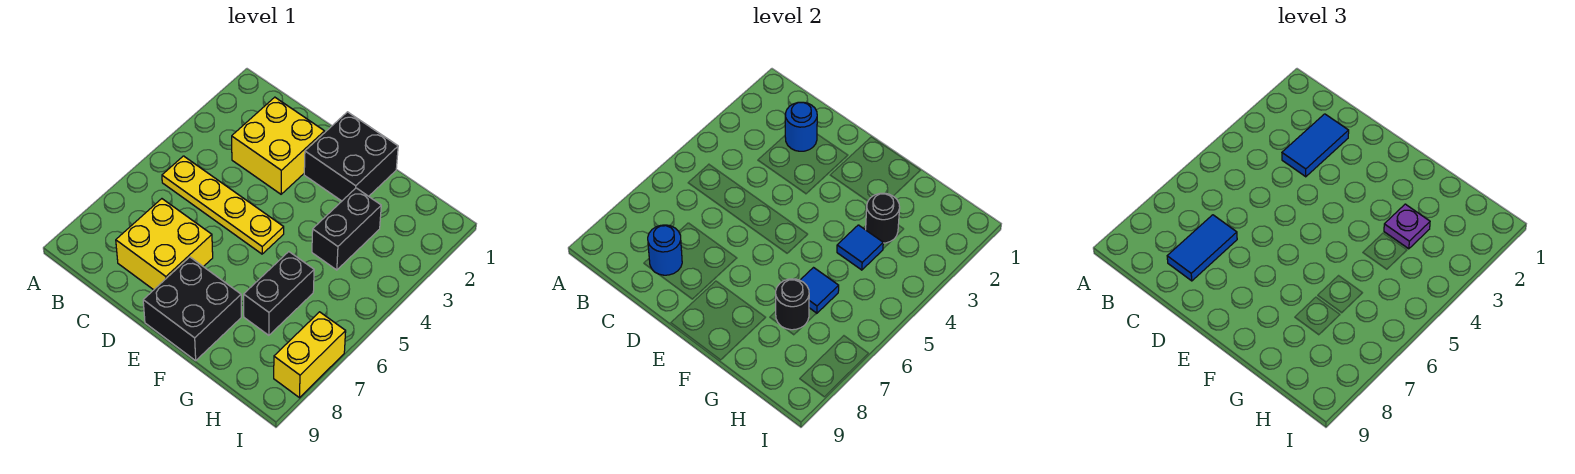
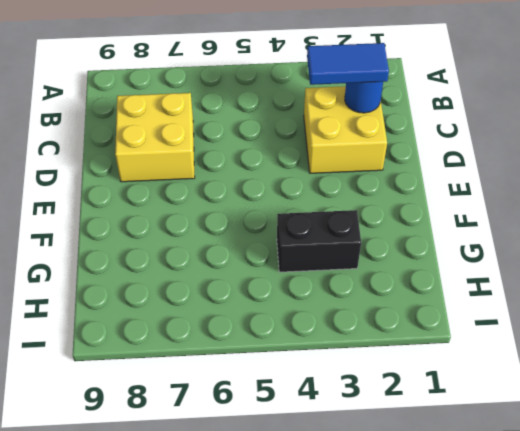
none -> yellow plate B5:E5 level 1
none -> black brick E1:F2 level 1
none -> black brick E8:F9 level 1

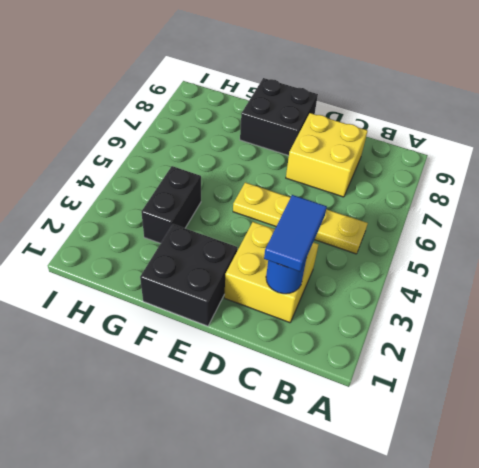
none -> black brick G6:G7 level 1
none -> yellow brick I7:I8 level 1
none -> blue round brick C8 level 2

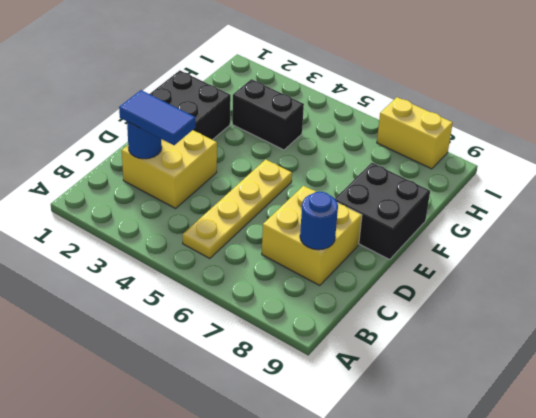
none -> black brick G6:G7 level 1
none -> black round brick G3 level 2
none -> blue tile G4 level 2

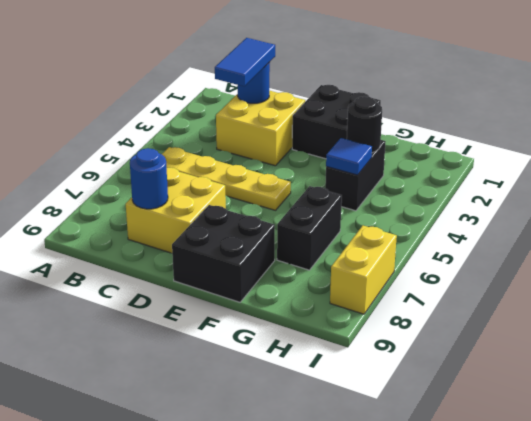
none -> blue tile G6 level 2
none -> black round brick G7 level 2
none -> blue tile C7:C8 level 3

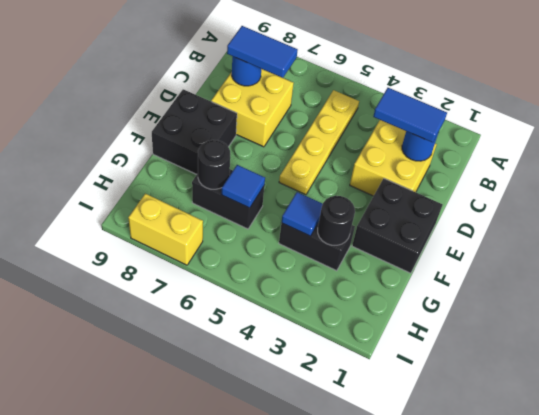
none -> purple plate G3 level 3

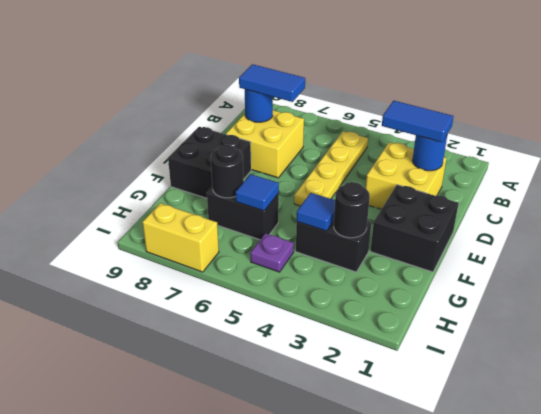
purple plate H5 level 1 -> purple plate G3 level 3

